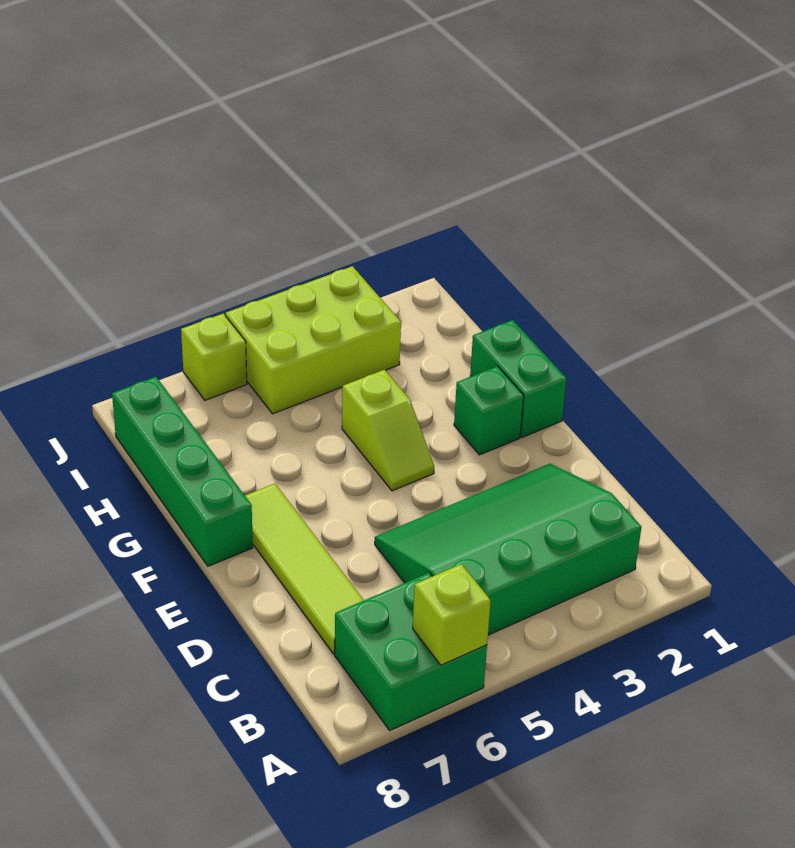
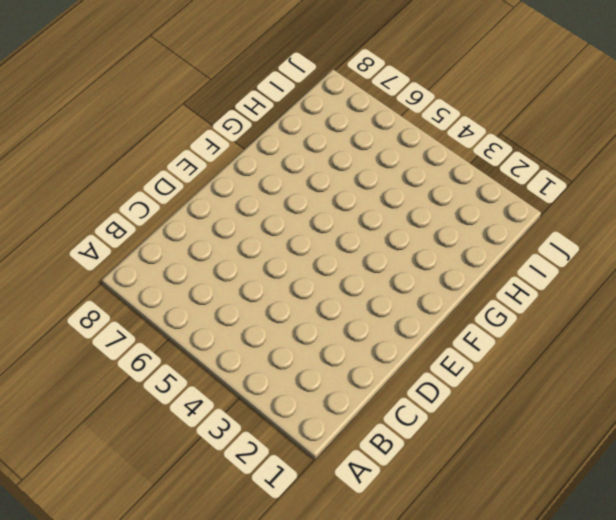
none -> green brick A6:B7 level 1
none -> green slope B2:D5 level 1 top B

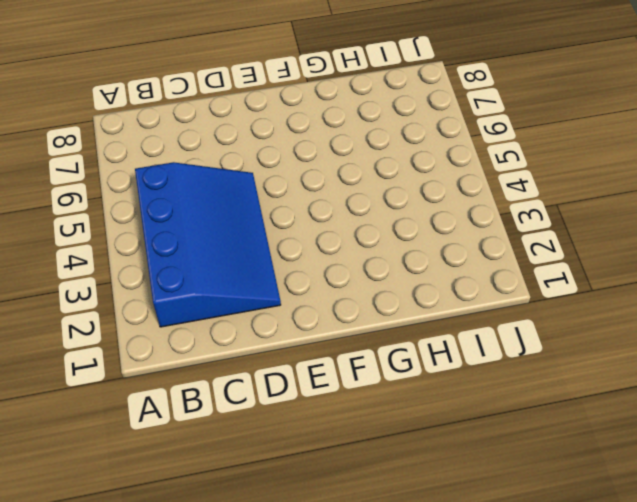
blue slope B2:D5 level 1 top B -> green slope B2:D5 level 1 top B
none -> green brick A6:B7 level 1
none -> lime tile C7:F7 level 1

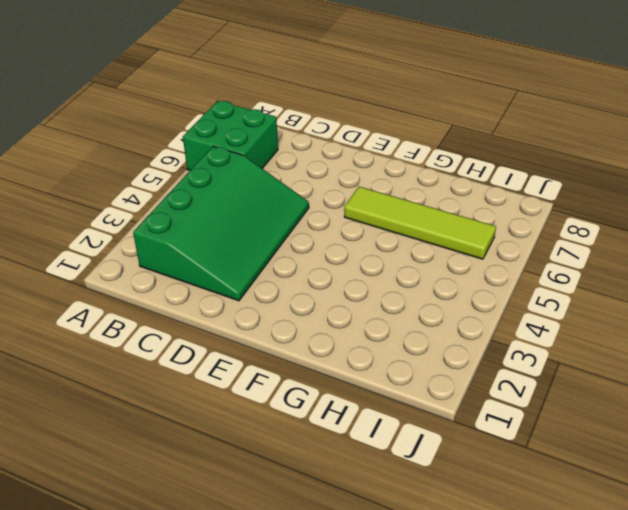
lime tile F6:I6 level 1 -> lime tile C7:F7 level 1
none -> green brick F1:G1 level 1
none -> green brick F2 level 1

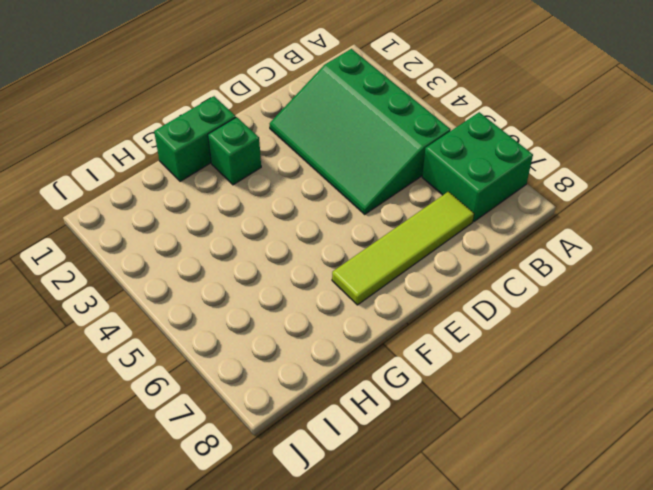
none -> lime slope F4:G4 level 1 top G
none -> green brick F8:I8 level 1

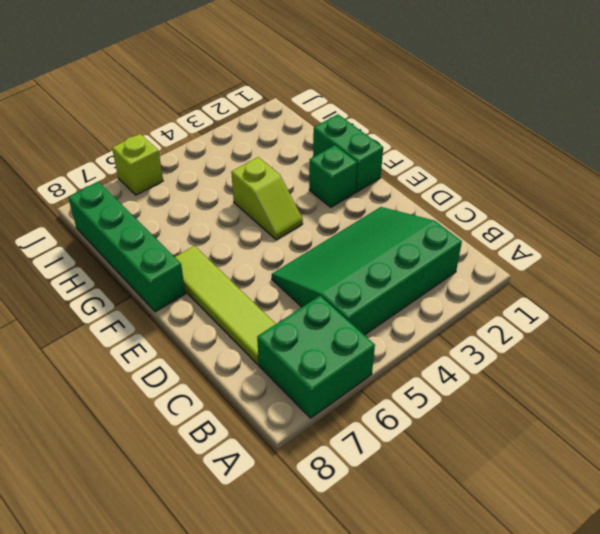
none -> lime brick I3:J5 level 1
none -> lime brick A6 level 2

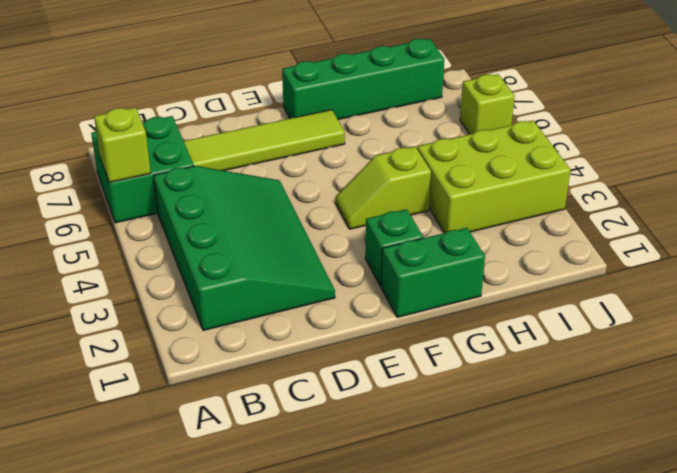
lime brick H3:J4 level 1 -> lime brick I3:J5 level 1

